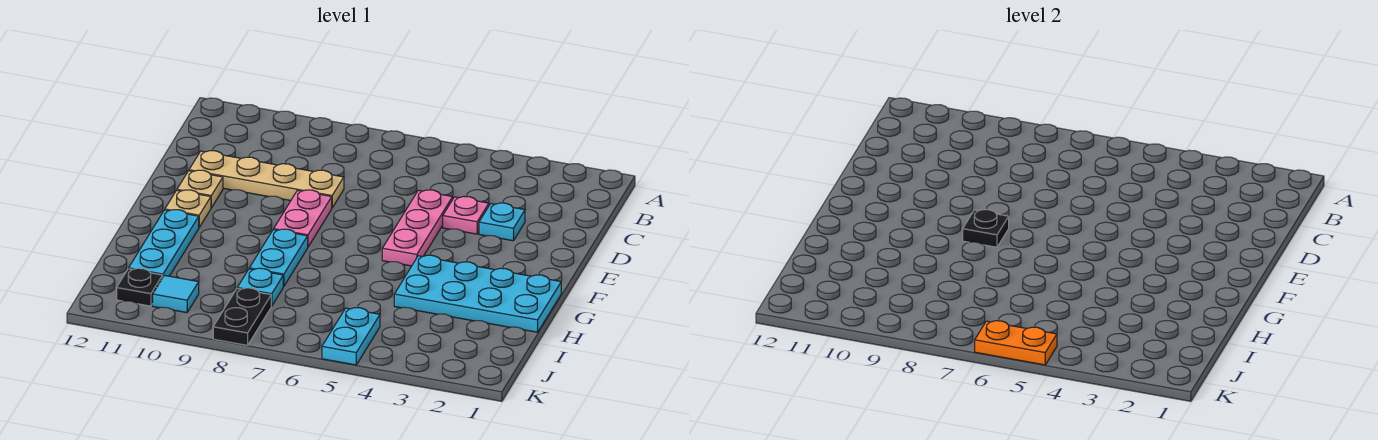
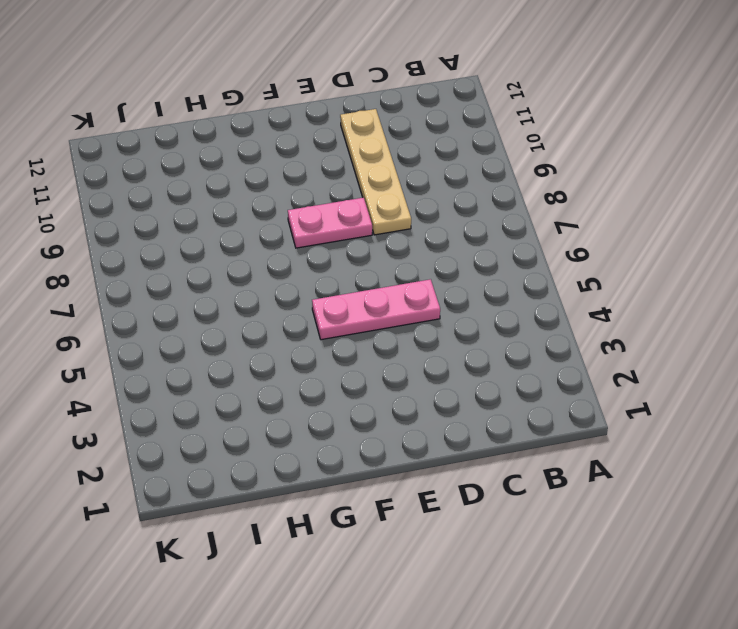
none -> cyan plate D3 level 1
none -> pink plate D4 level 1
none -> tan plate E11 level 1

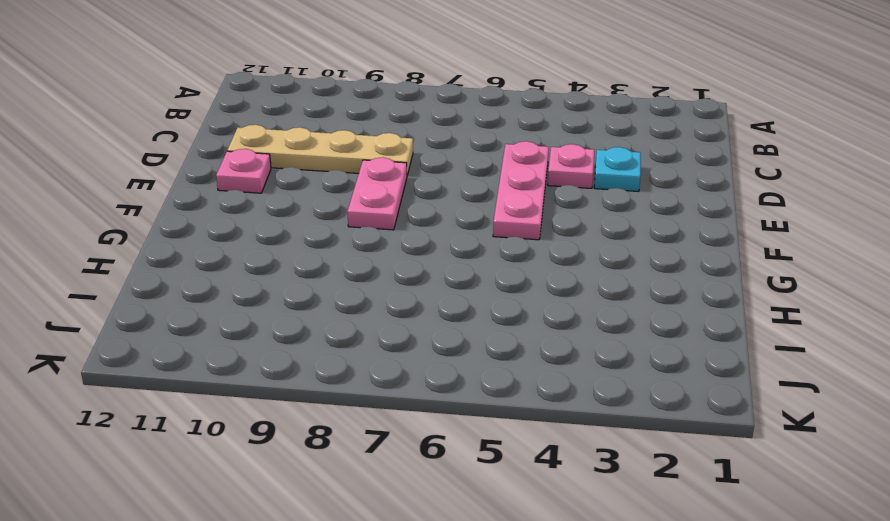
pink plate E11 level 1 -> tan plate E11 level 1
none -> tan plate F11 level 1
none -> cyan plate G1:H4 level 1
none -> cyan plate G8:H8 level 1

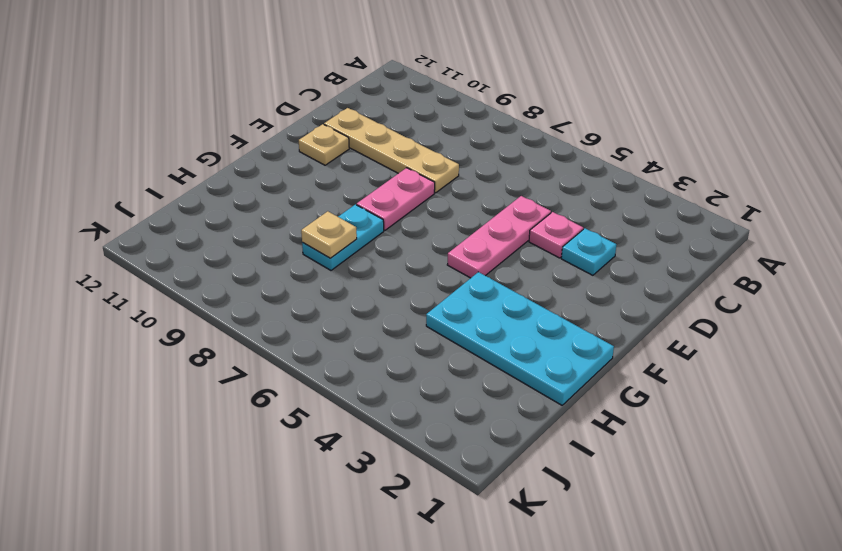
tan plate H8 level 2 -> tan plate F11 level 1
none -> cyan plate G11:I11 level 1
none -> cyan plate I8 level 1
none -> cyan plate J5:K5 level 1

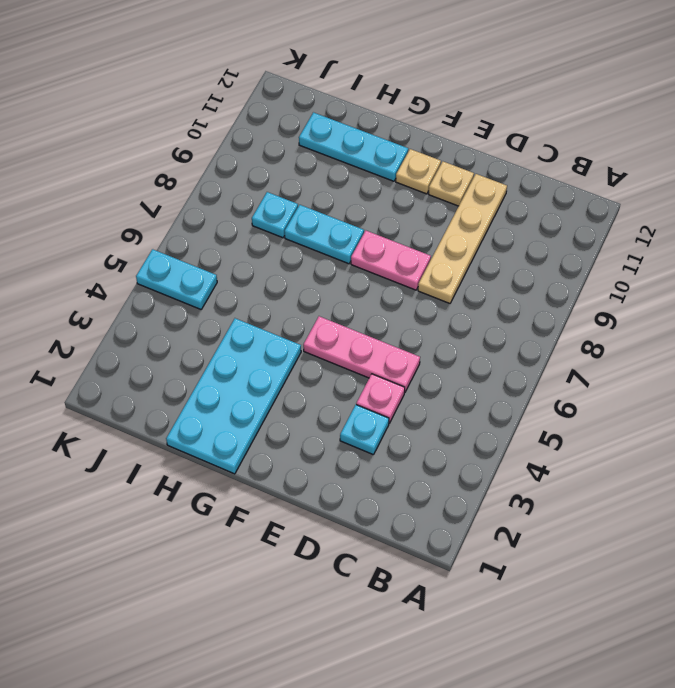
none -> black plate J8:K8 level 1
none -> cyan tile J10 level 1
none -> black plate J11 level 1

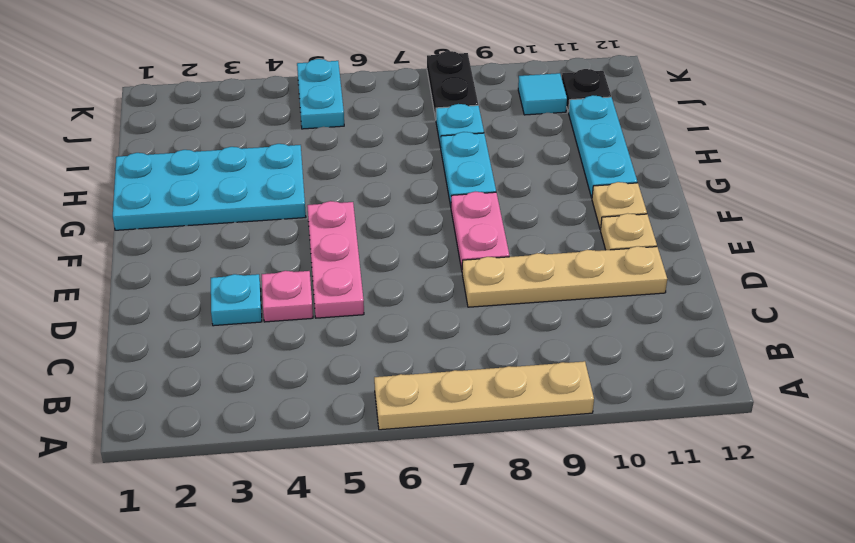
tan plate A6:A9 level 1 -> none
none -> black plate F8 level 2
none -> orange plate K5:K6 level 2

